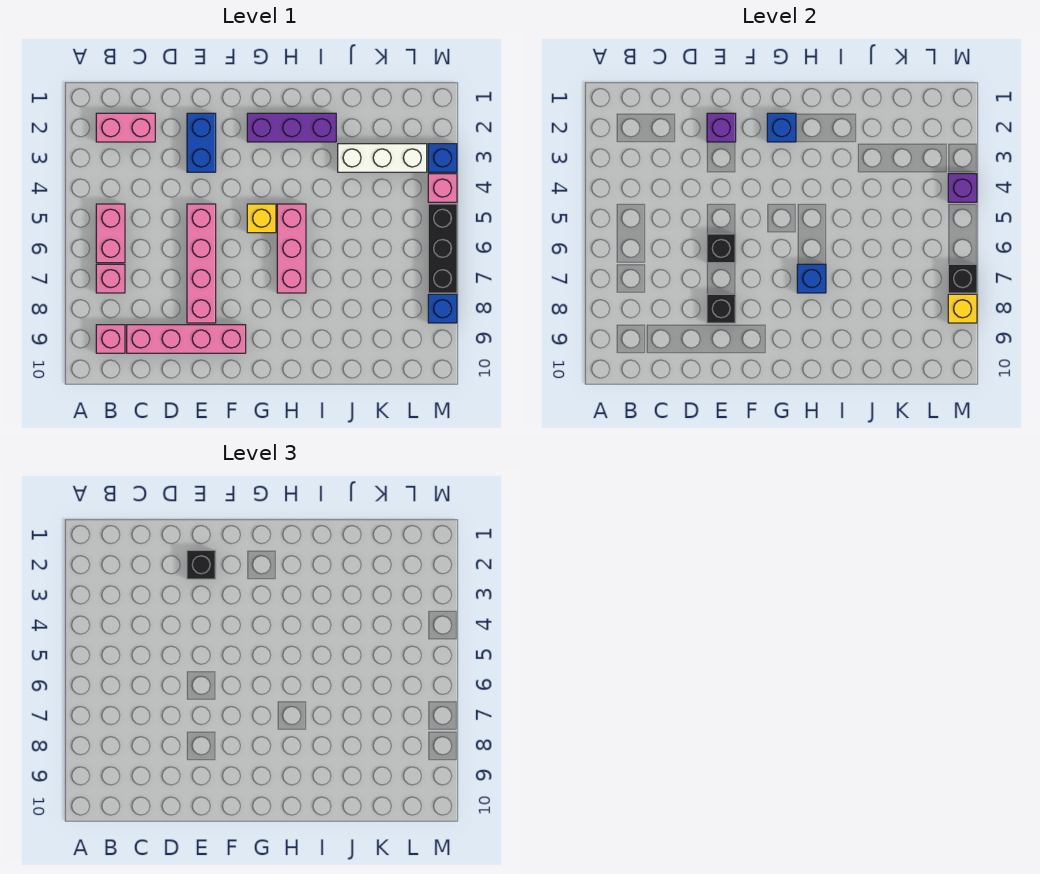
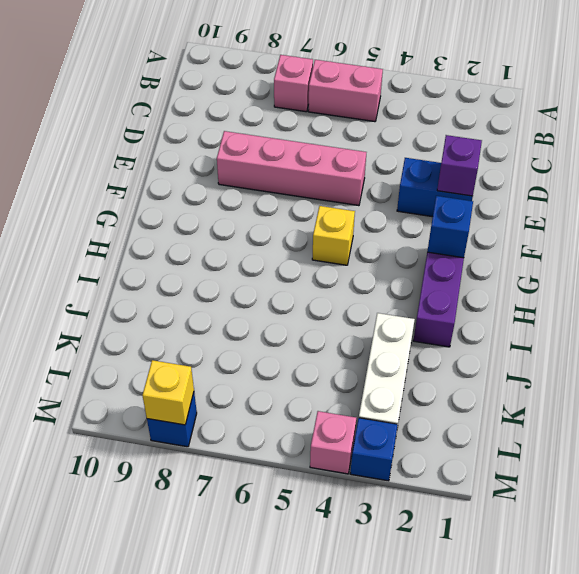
none -> pink brick B2:C2 level 1
none -> pink brick B9 level 1
none -> pink brick C9:F9 level 1

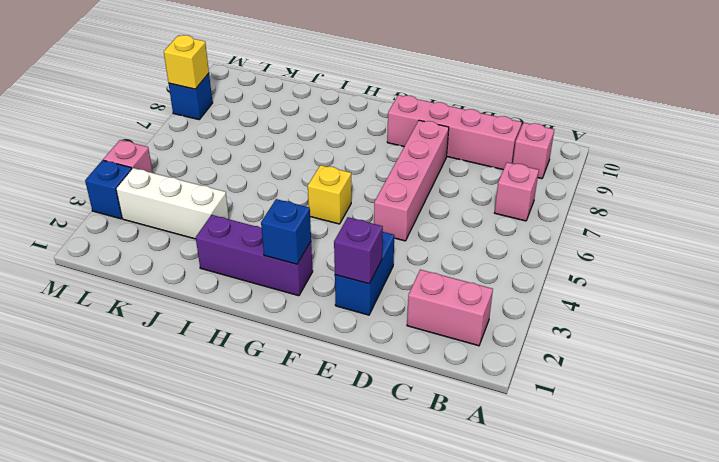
none -> pink brick B5:B6 level 1
none -> pink brick H5:H7 level 1
none -> black brick M5:M7 level 1

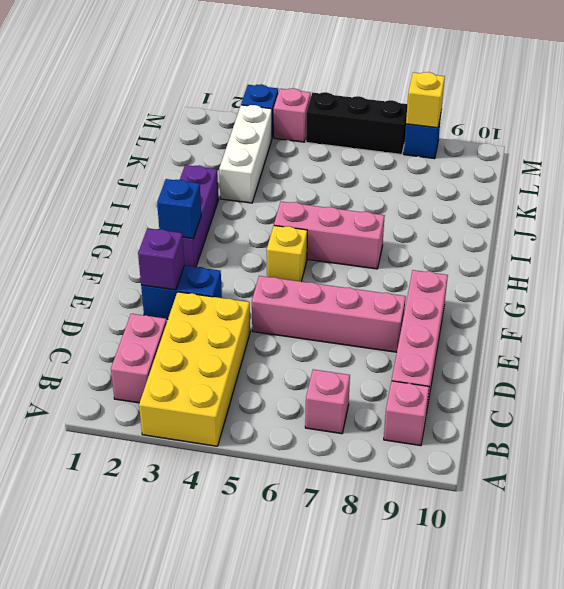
yellow brick A3:D4 level 1 -> none
none -> pink brick B5:B6 level 1
none -> black brick E6 level 2
none -> black brick E8 level 2

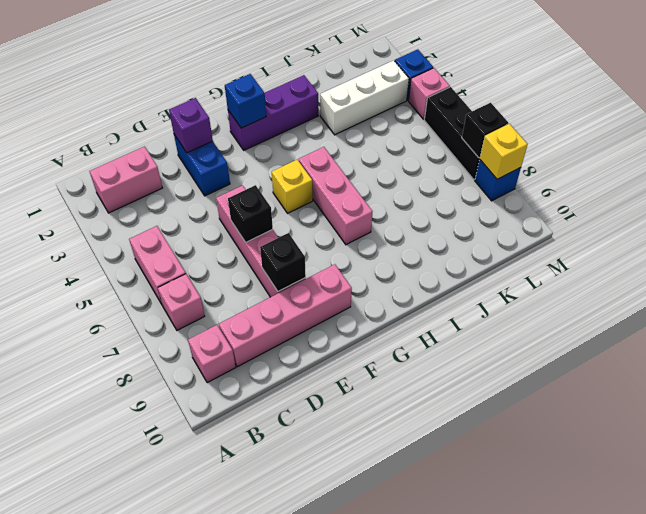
none -> blue brick H7 level 2
none -> purple brick M4 level 2
none -> black brick E2 level 3

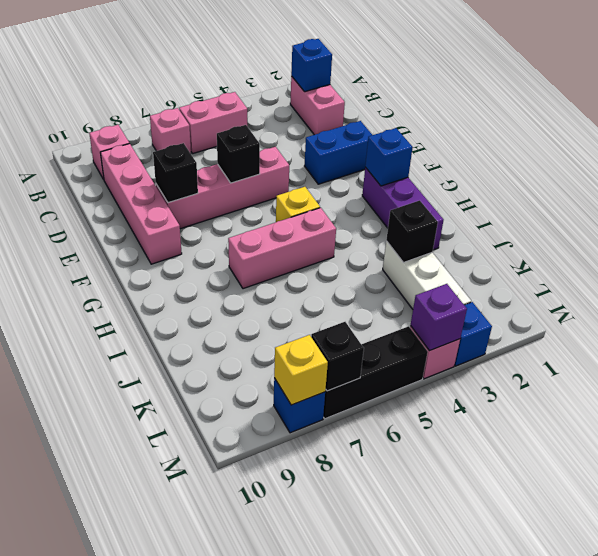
blue brick B2 level 2 -> blue brick H7 level 2
black brick J3 level 2 -> black brick E2 level 3
none -> purple brick E2 level 2

